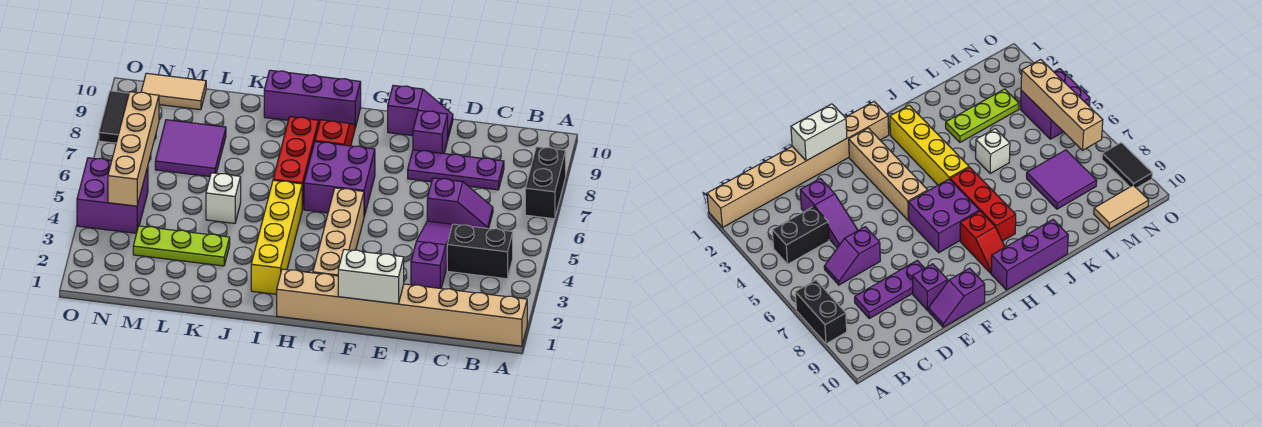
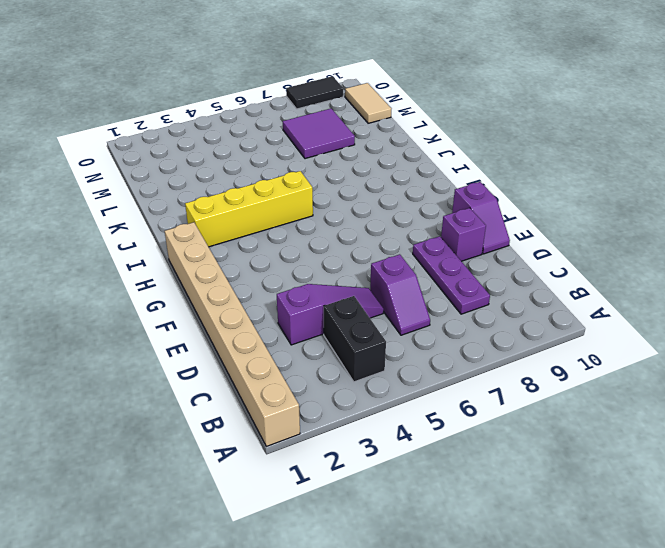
none -> black brick A7:A8 level 1
none -> tan brick G2:G5 level 1
none -> purple brick G6:H7 level 1

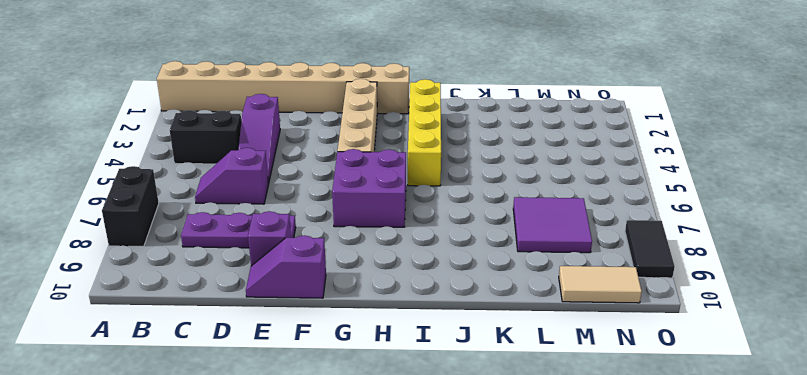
none -> red slope H8:H9 level 1 top 8
none -> purple brick H10:J10 level 1
none -> red brick I6:I8 level 1

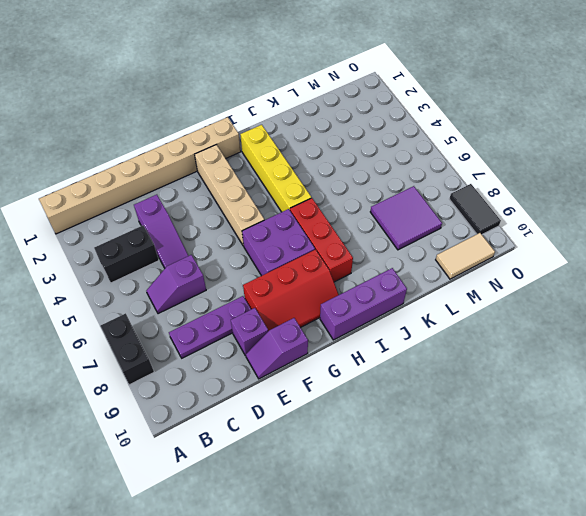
red slope F8:H9 level 1 top 8 -> red slope H8:H9 level 1 top 8
none -> lime plate K3:M3 level 1
none -> white brick K5 level 1
none -> purple brick N4:O5 level 1

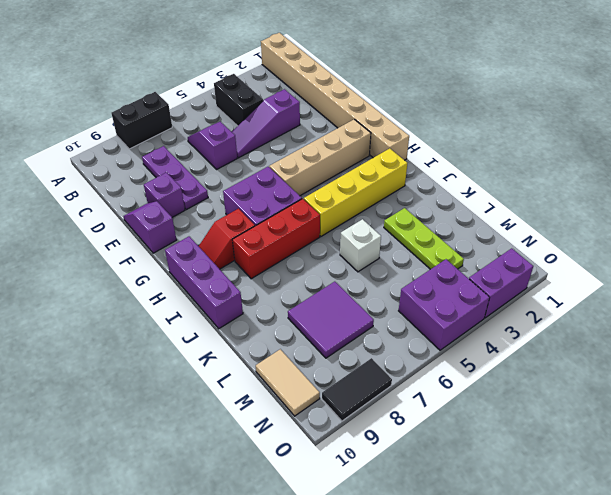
purple brick O2:O3 level 1 -> none
none -> white brick E1:F1 level 2
none -> tan brick N4:N7 level 2

